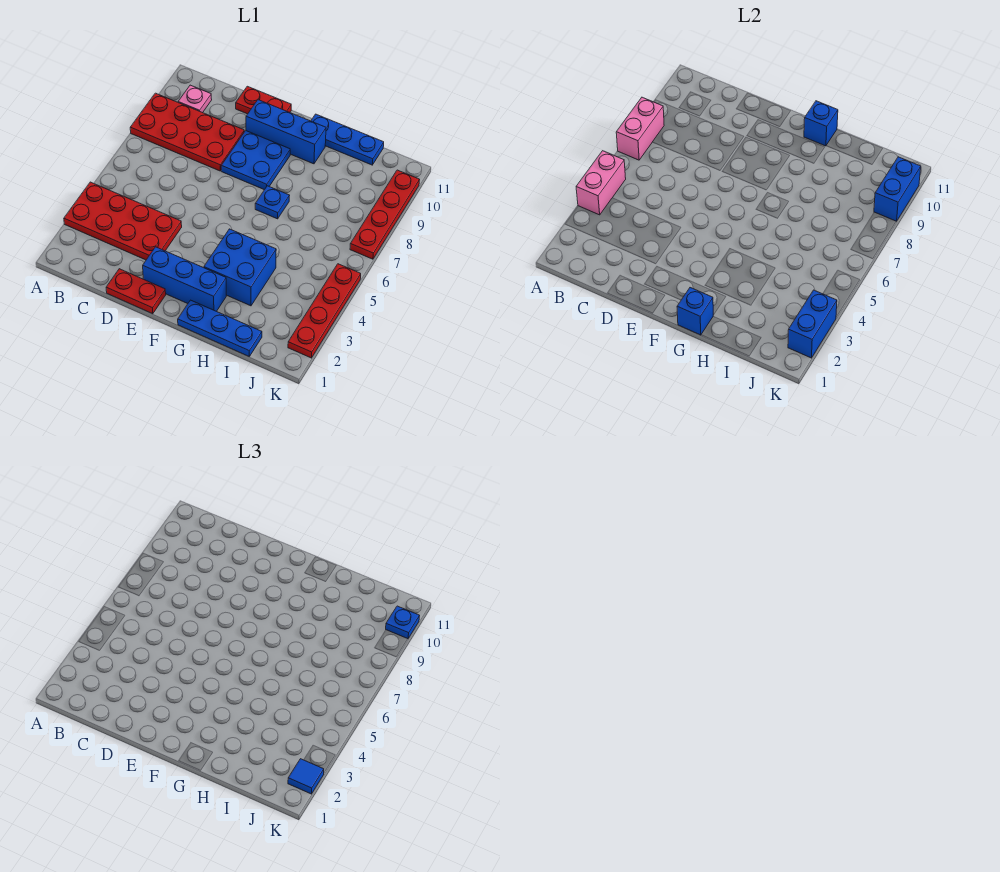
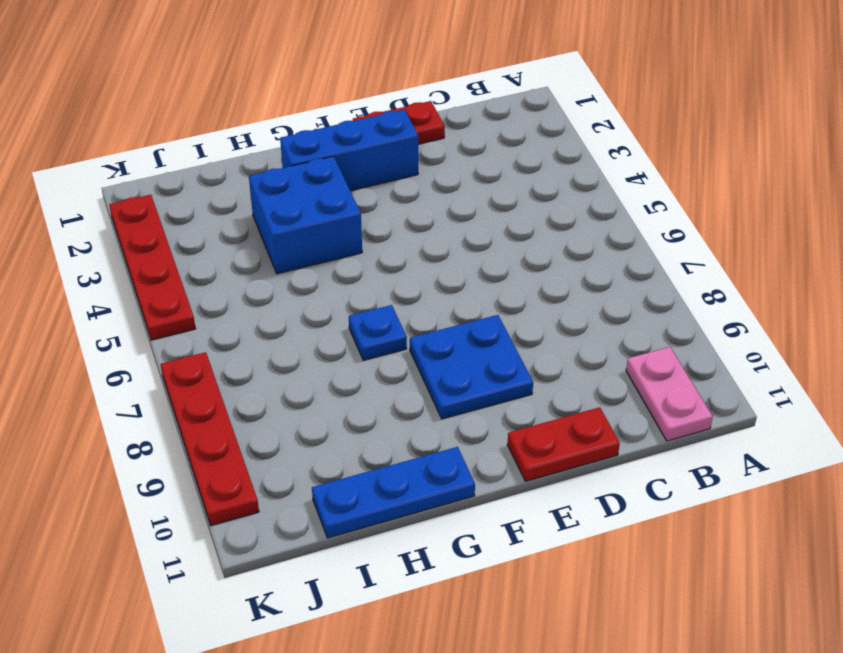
pink plate B10:B11 level 1 -> pink plate B10 level 1
none -> red plate A3:D4 level 1
none -> red plate A8:D9 level 1
none -> blue brick E10:G10 level 1

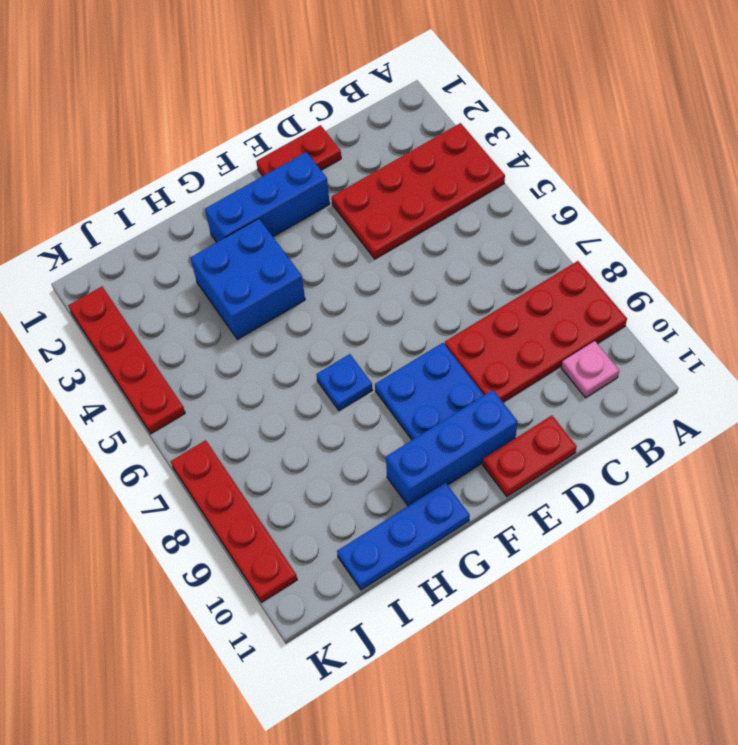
none -> blue plate G1:I1 level 1
none -> pink brick A4:A5 level 2
none -> pink brick A7:A8 level 2

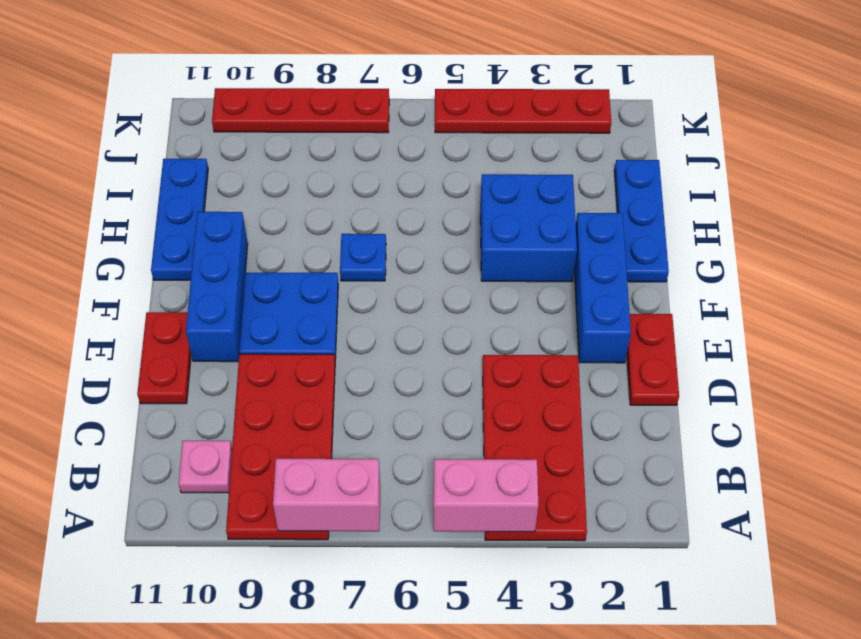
none -> blue brick G1 level 2
none -> blue brick G11 level 2
none -> blue brick K2:K3 level 2

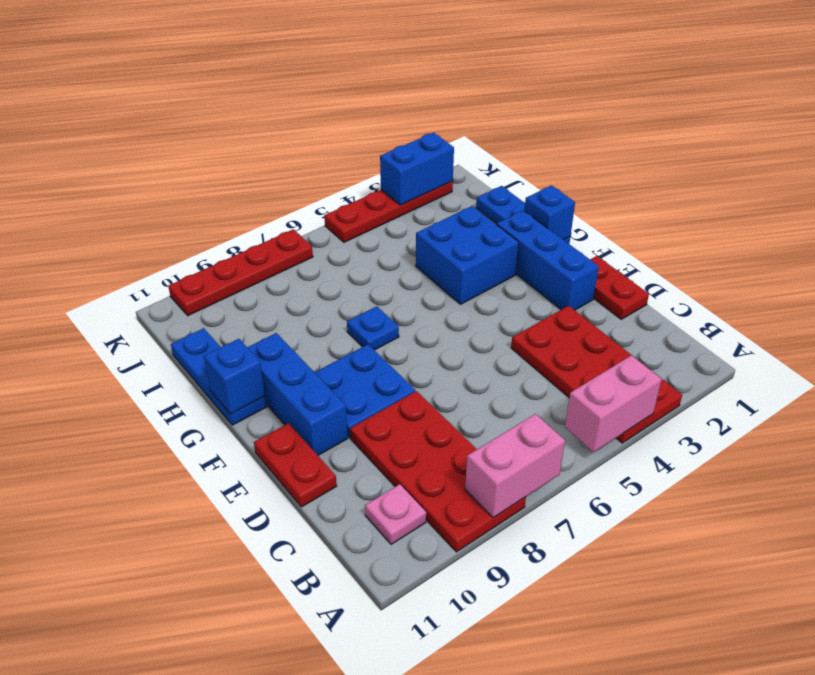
none -> blue brick K9:K10 level 2
none -> blue tile K2 level 3
none -> blue plate K10 level 3

